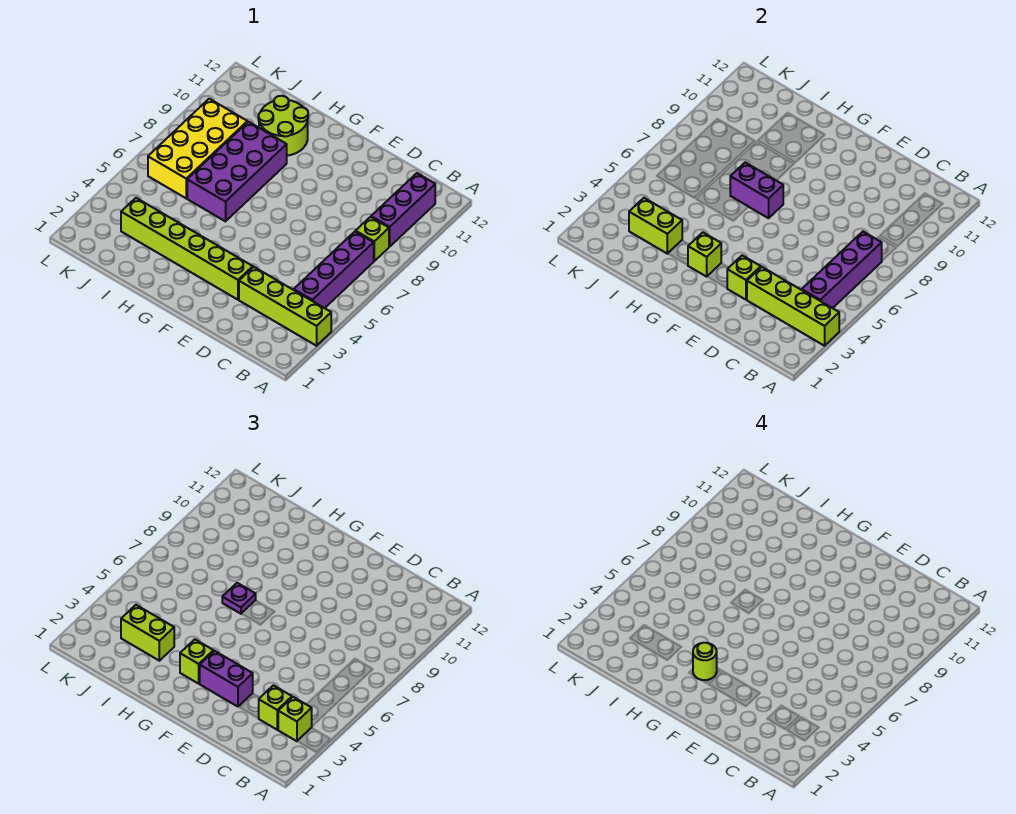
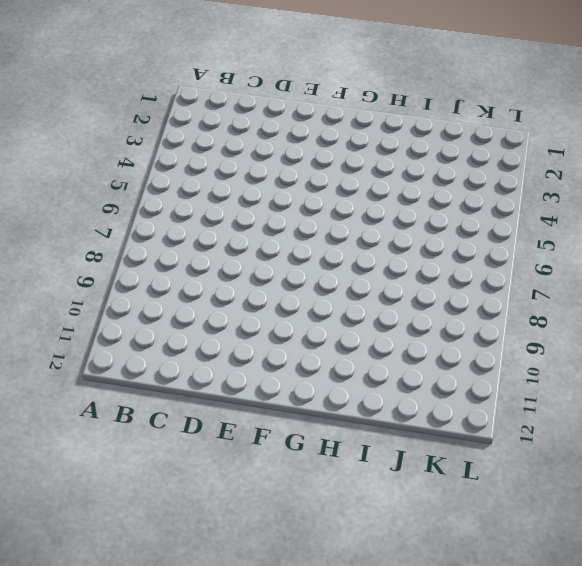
none -> lime brick A3:D3 level 1
none -> purple brick B4:B7 level 1
none -> lime brick B8 level 1

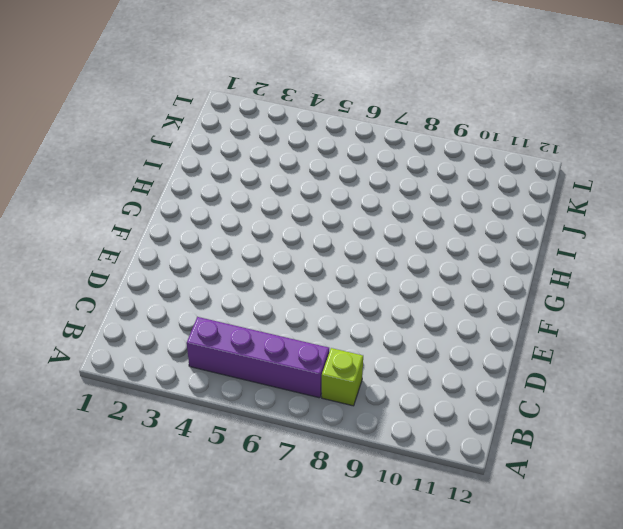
none -> lime brick A3:D3 level 1
none -> purple brick B9:B11 level 1
none -> lime brick E3:J3 level 1

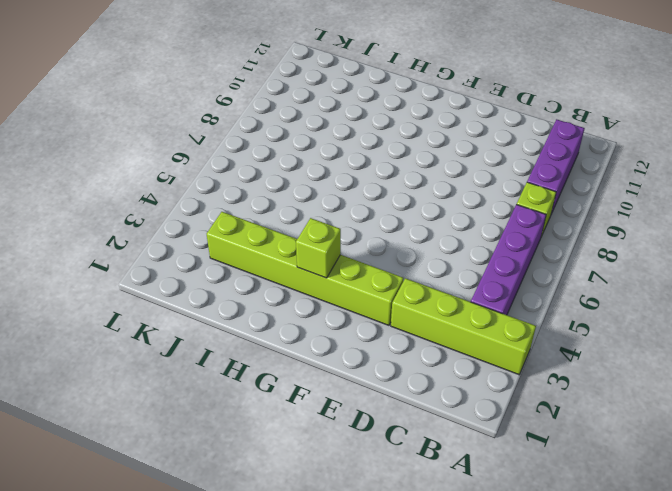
none -> purple brick H6:I9 level 1
none -> lime round brick H10:I11 level 1
none -> yellow brick J6:K9 level 1

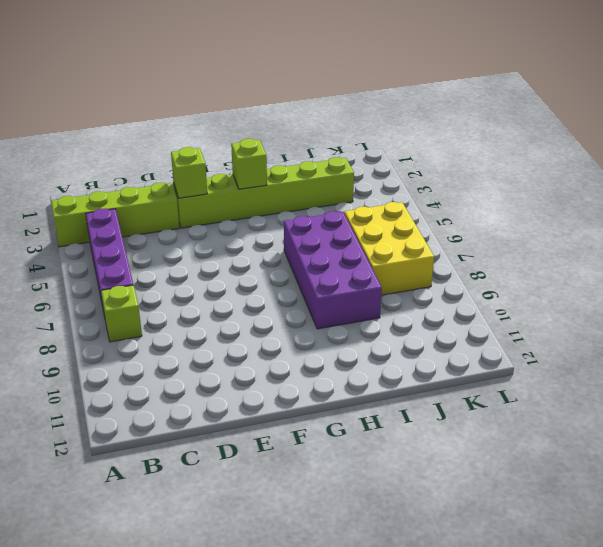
yellow brick J6:K8 level 1 -> yellow brick J6:K9 level 1
none -> purple brick B9:B11 level 1
none -> lime round brick H10:I11 level 1
none -> lime brick A3:D3 level 2

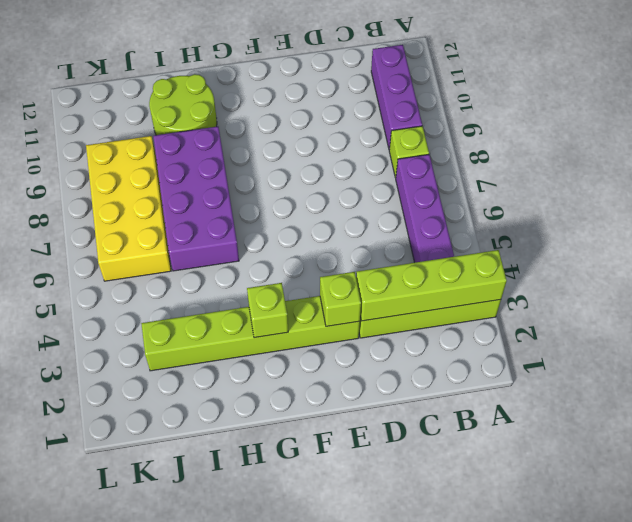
none -> purple brick B4:B7 level 2
none -> purple brick G7:H7 level 2
none -> lime brick I3:J3 level 2

